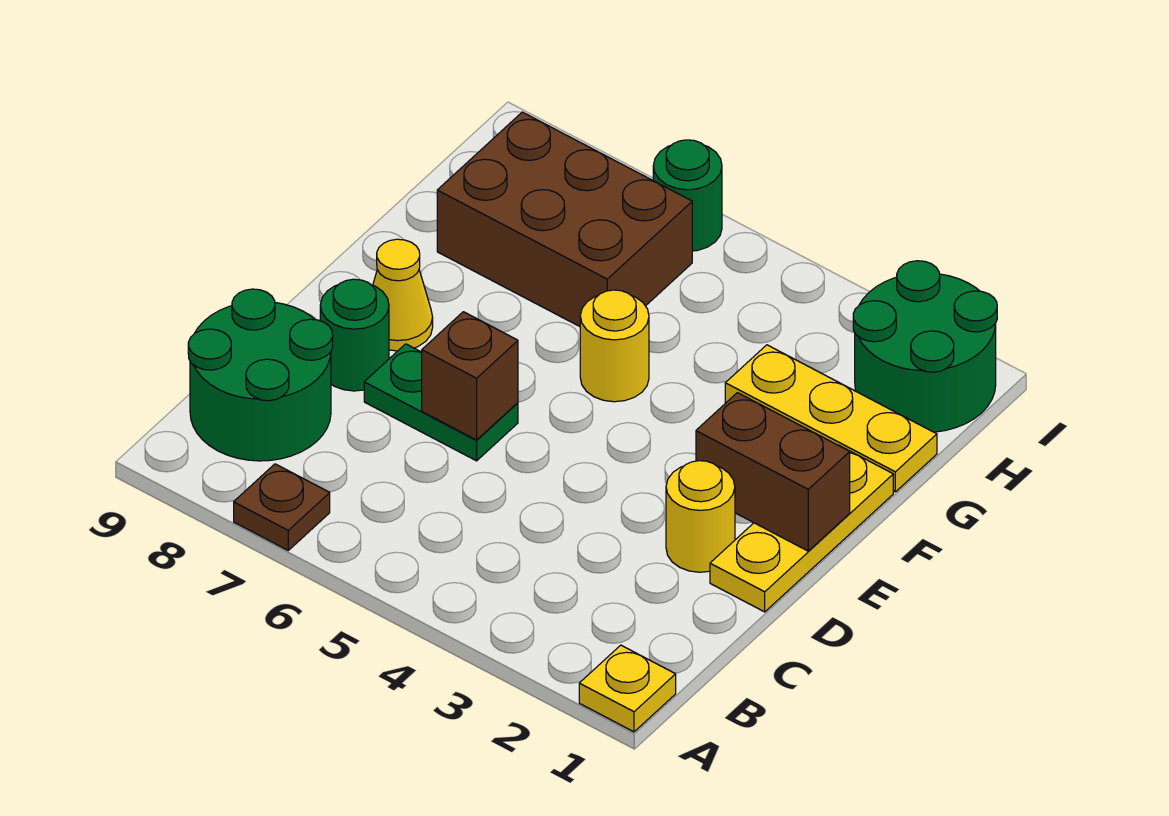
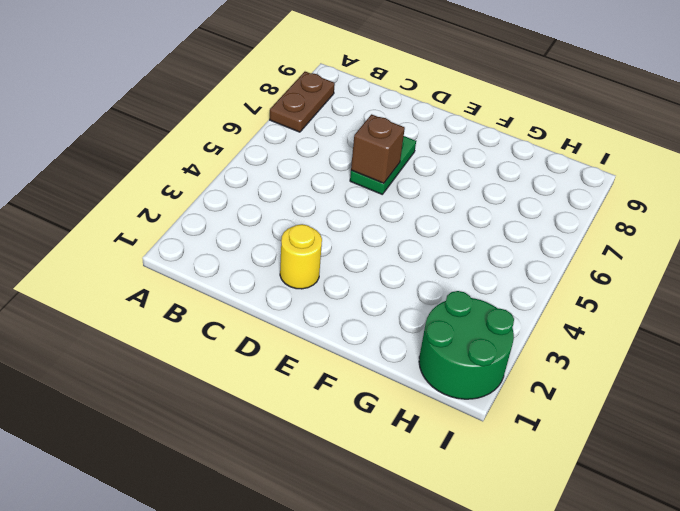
brown plate A7:A8 level 1 -> brown plate A7 level 1
none -> yellow plate A1 level 1
none -> green round brick B8:C9 level 1
none -> yellow plate D1:F1 level 1

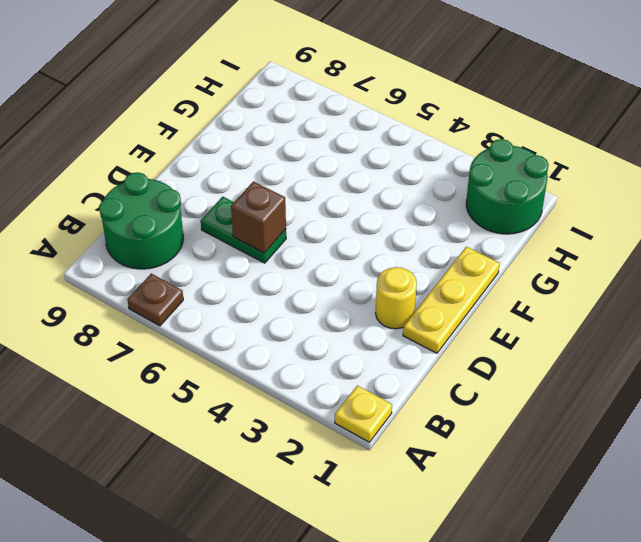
none -> green round brick D8 level 1
none -> yellow cone E8 level 1
none -> yellow round brick F5 level 1

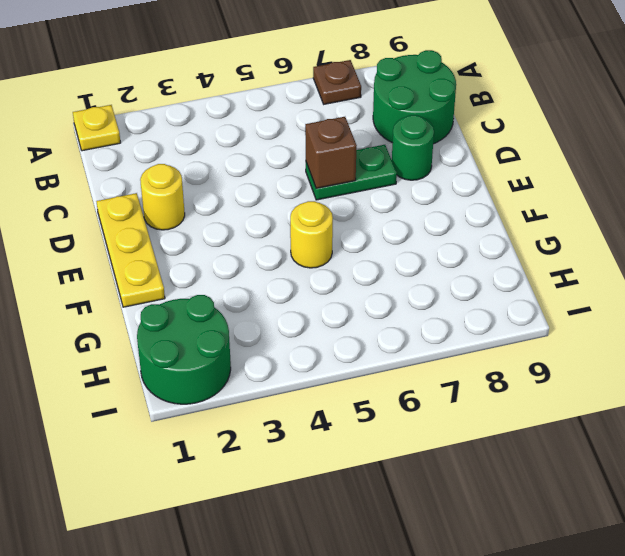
none -> yellow cone E8 level 1
none -> yellow plate G1:G3 level 1
none -> brown brick G6:H8 level 1

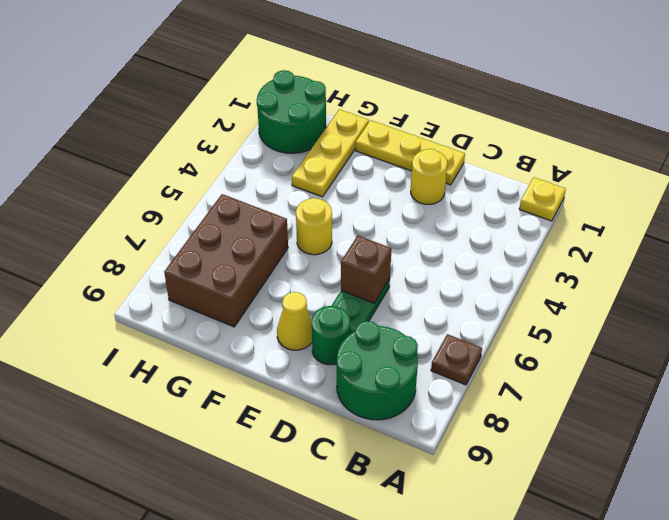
none -> green round brick I6 level 1
none -> brown brick E1:E2 level 2

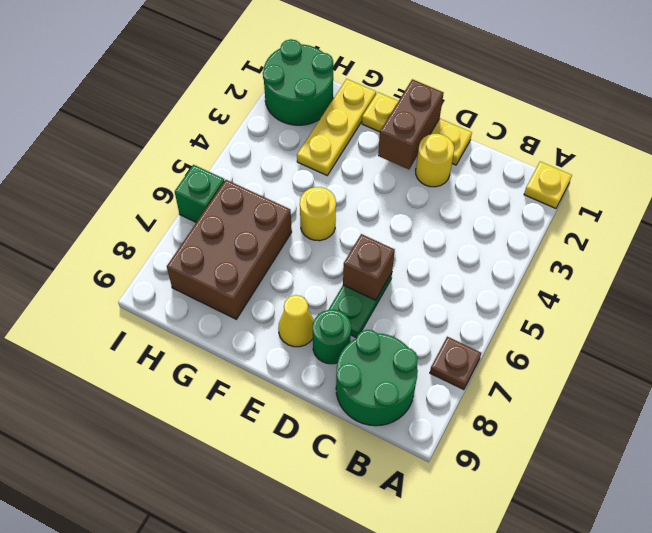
green brick I6 level 1 -> green round brick I6 level 1

